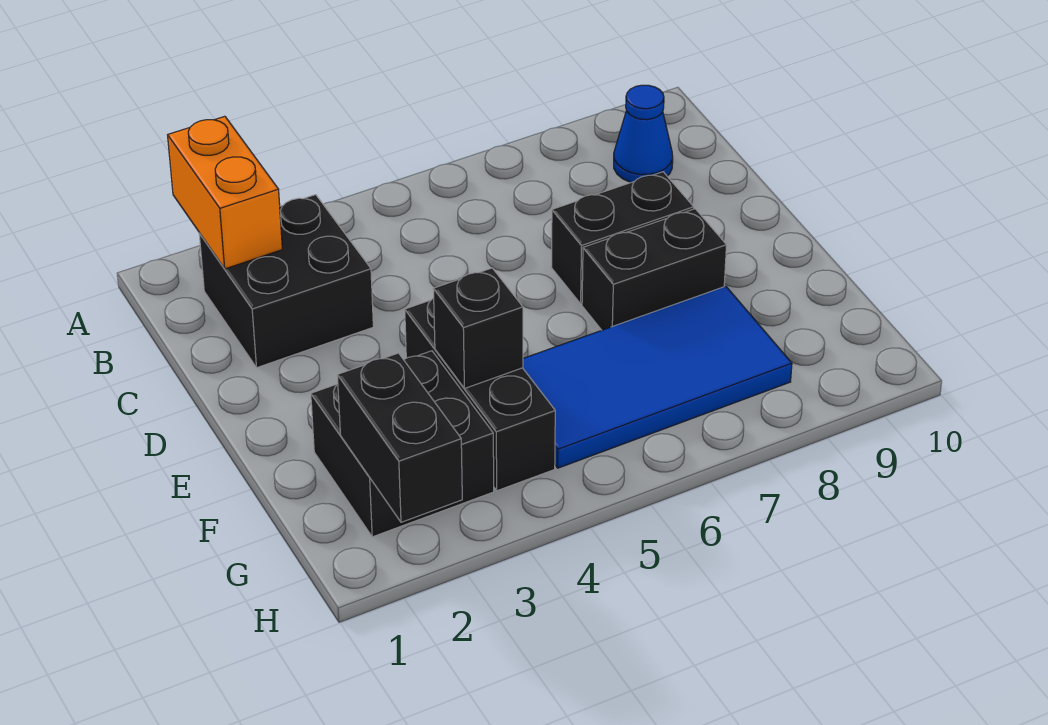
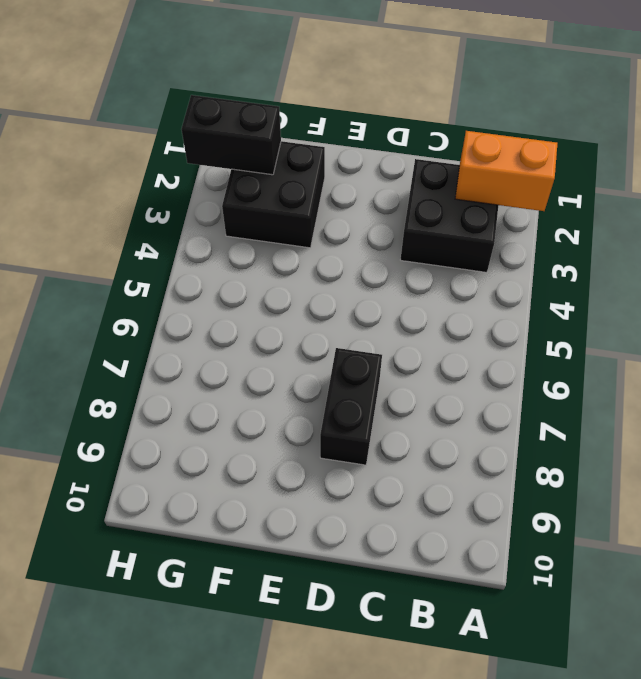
none -> blue cone B9 level 1
none -> black brick E4:G4 level 1

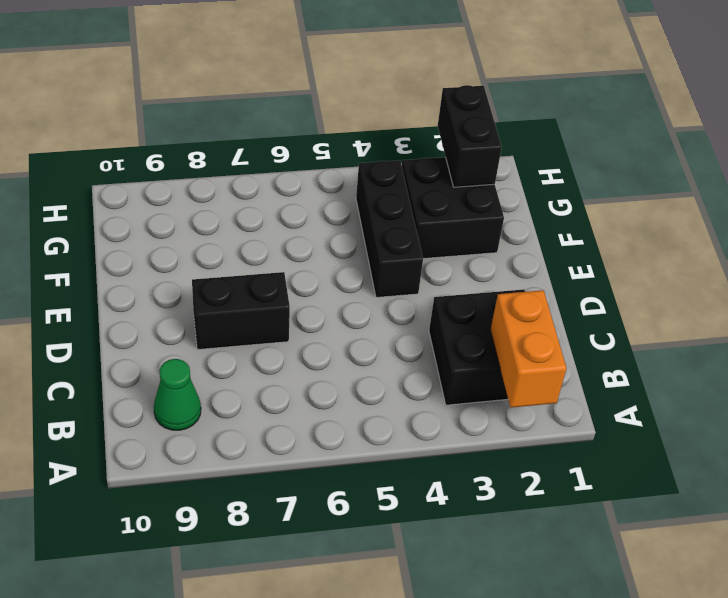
green cone B9 level 1 -> blue cone B9 level 1
none -> black brick E7:E8 level 1
none -> blue tile F5:G8 level 1

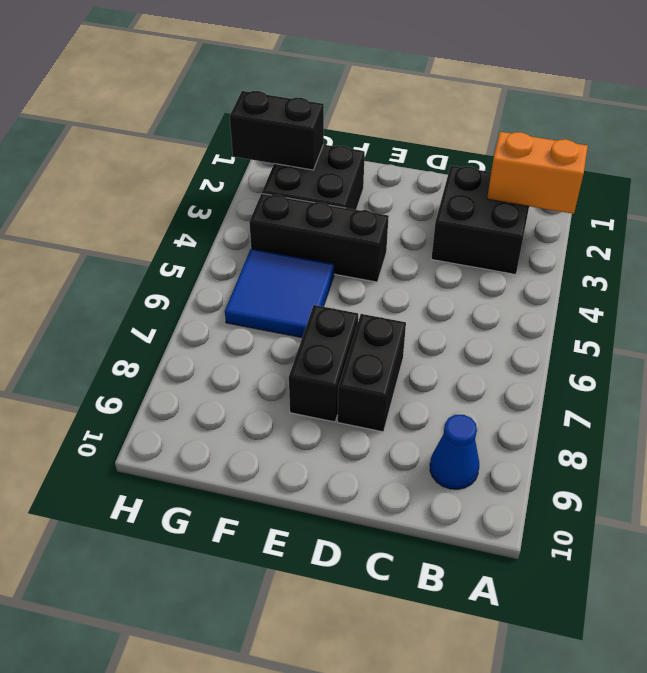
blue tile F5:G6 level 1 -> blue tile F5:G8 level 1
none -> black brick F4 level 2

